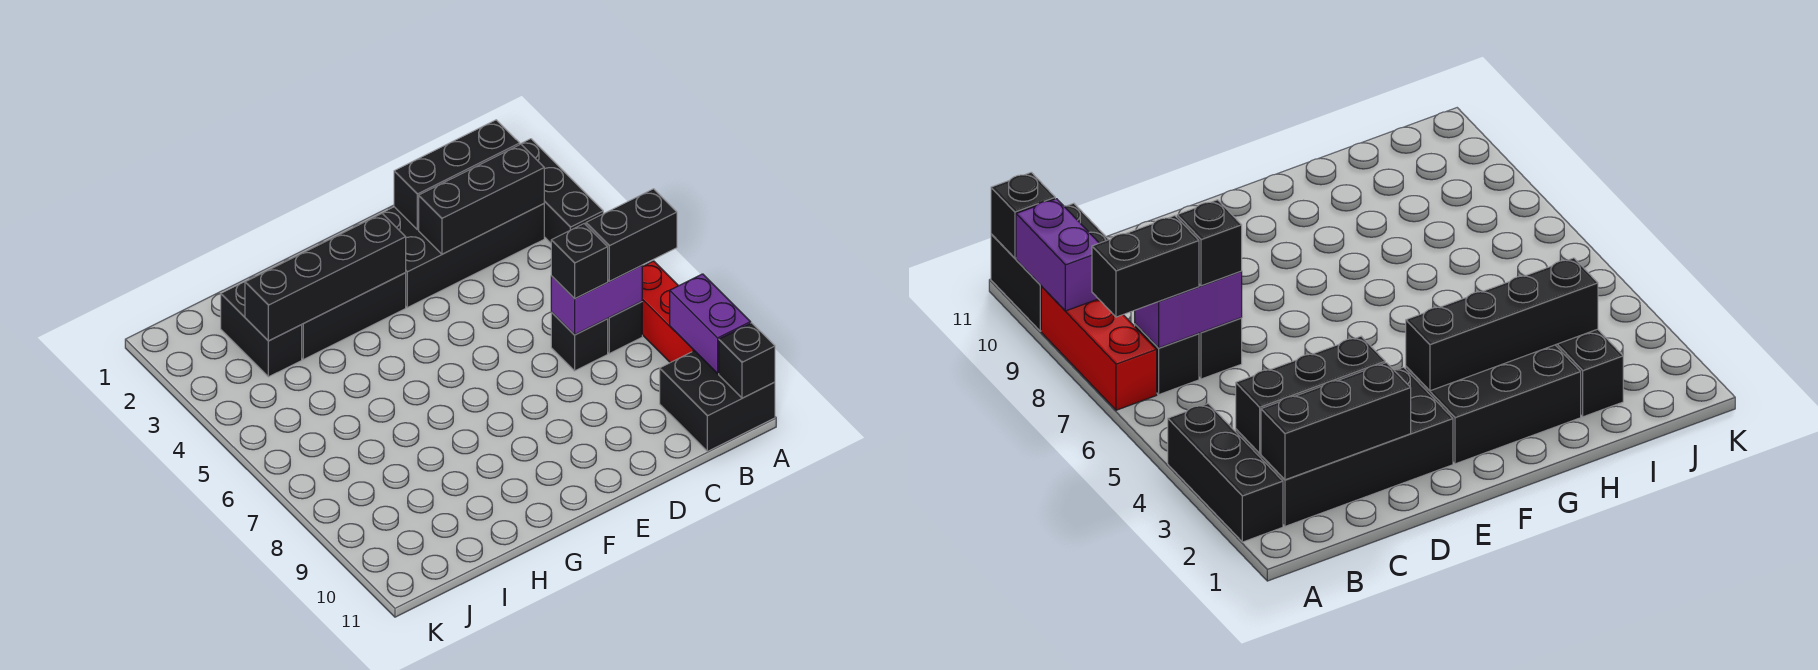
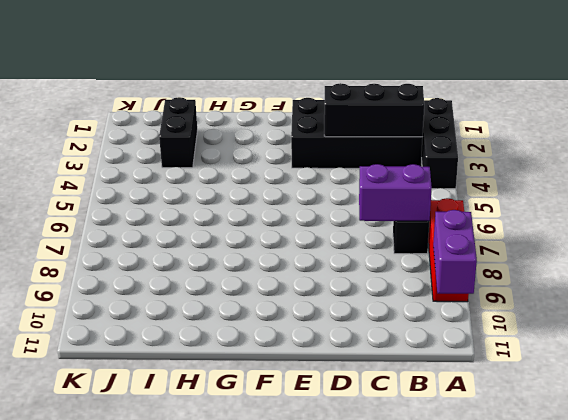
none -> black brick A10:B11 level 1
none -> black brick C7 level 1
none -> black brick F2:H3 level 1

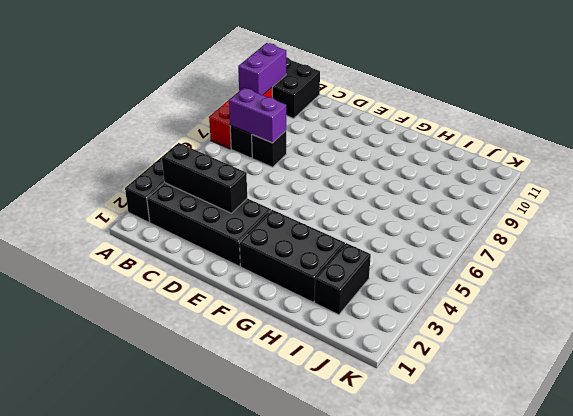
none -> black brick A11 level 2
none -> black brick B2:D2 level 2
none -> black brick F3:I3 level 2

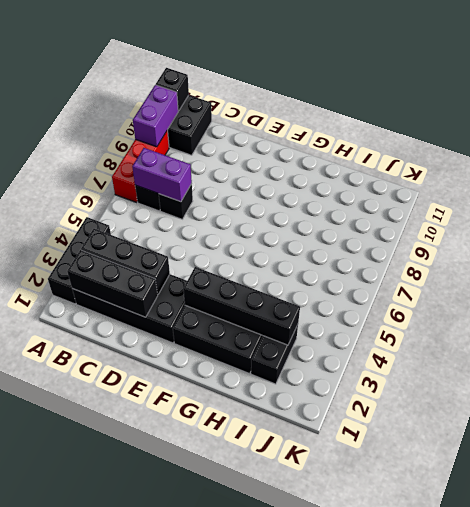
none -> black brick A7:B7 level 3
none -> black brick C7 level 3

